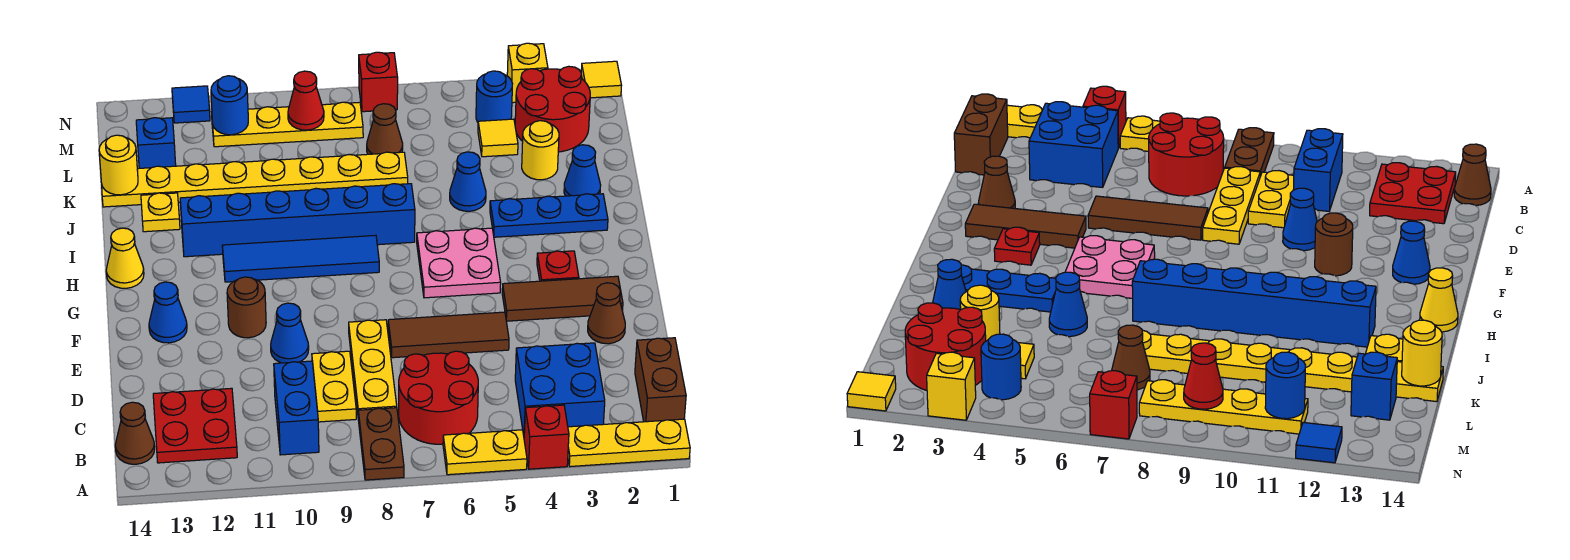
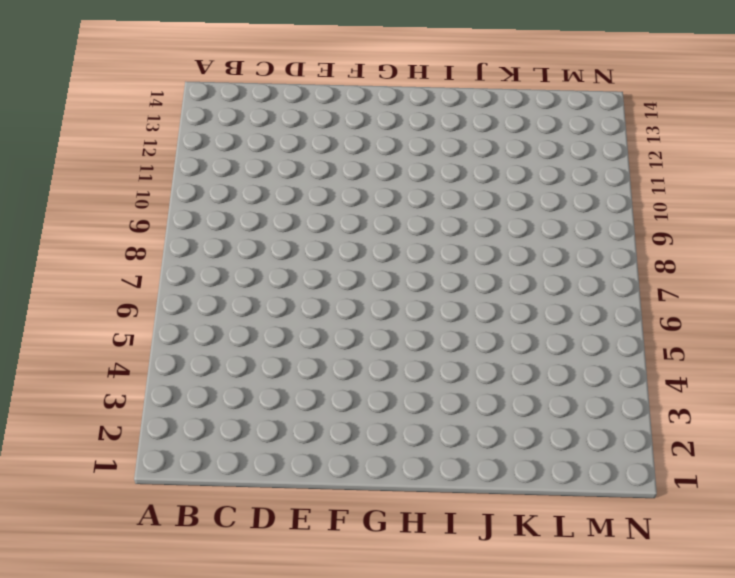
none -> yellow plate A1:A3 level 1
none -> red brick A4 level 1
none -> yellow plate A5:A6 level 1
none -> brown plate A8:B8 level 1

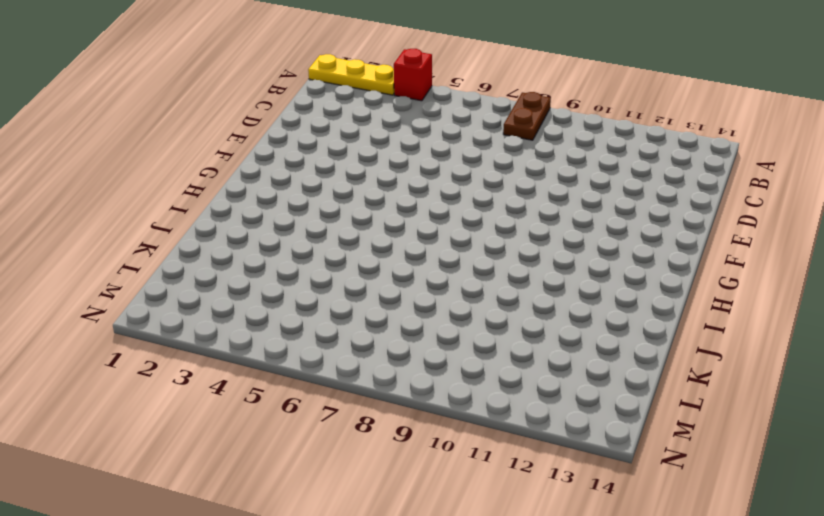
none -> yellow plate A5:A6 level 1
none -> brown brick B1:C1 level 1
none -> blue brick B3:C4 level 1
none -> red round brick B6:C7 level 1

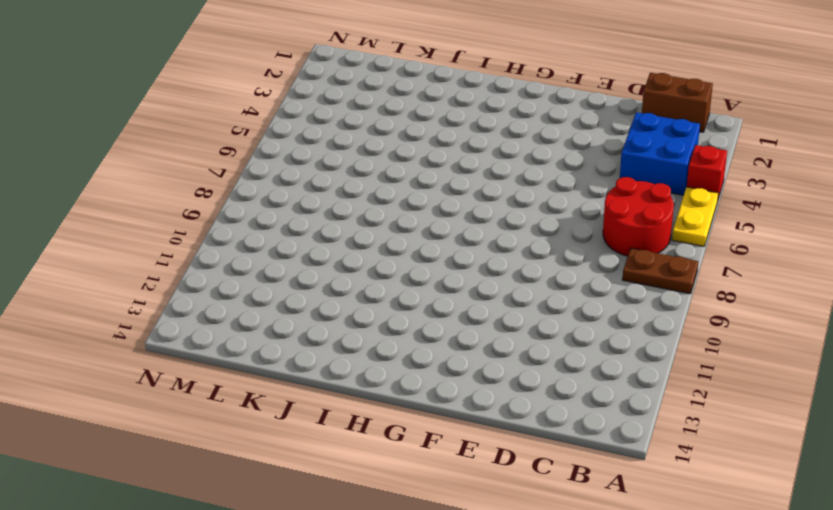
none -> yellow plate A1:A3 level 1
none -> blue brick B10:C10 level 1
none -> red plate B12:C13 level 1
none -> brown cone B14 level 1

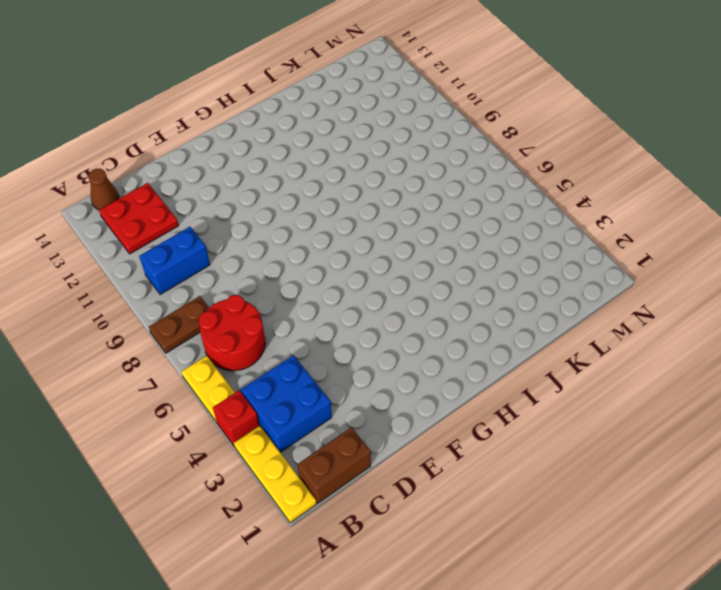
none -> yellow plate C8:E8 level 1
none -> yellow plate C9:D9 level 1
none -> brown cone E2 level 1
none -> brown tile E5:E7 level 1

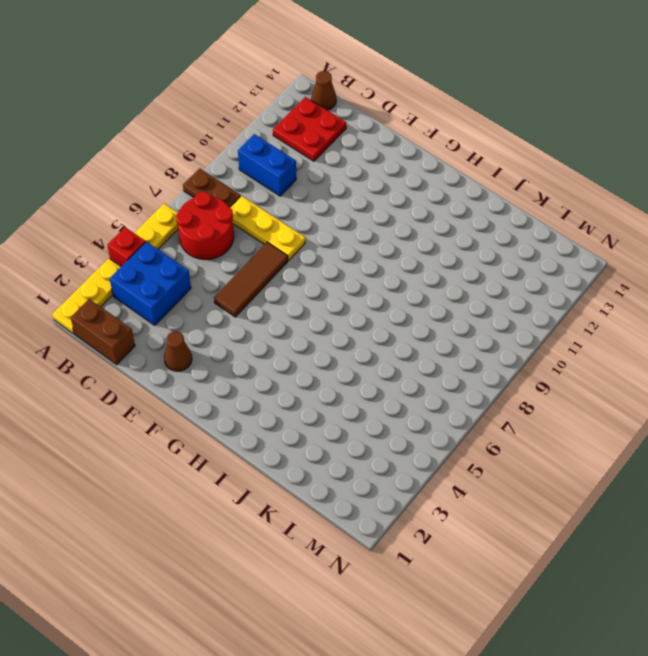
none -> yellow plate C9:D9 level 1
none -> blue cone E10 level 1
none -> brown tile F2:F4 level 1
none -> brown round brick F11 level 1

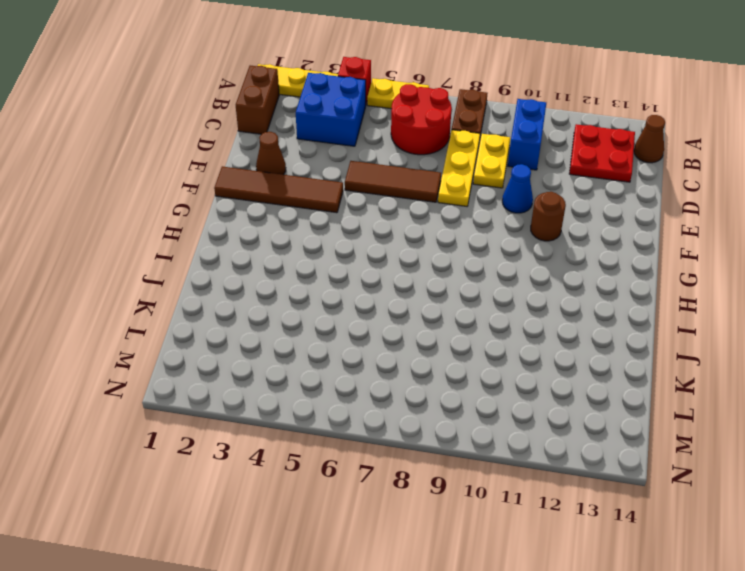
brown tile F1:F4 level 1 -> brown tile F2:F4 level 1
none -> blue cone F13 level 1
none -> red plate G3 level 1
none -> pink plate G5:H6 level 1
none -> blue tile H8:H11 level 1

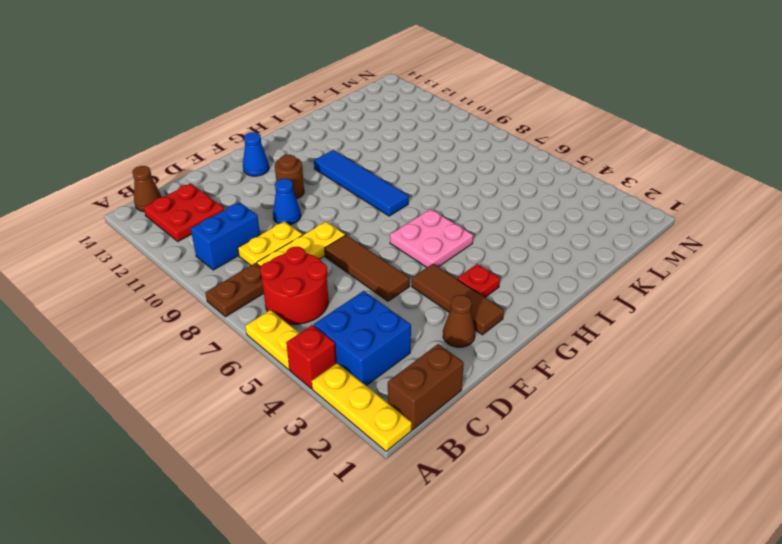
none -> yellow cone H14 level 1
none -> blue plate I2:I4 level 1
none -> blue brick I7:I12 level 1
none -> blue cone J2 level 1

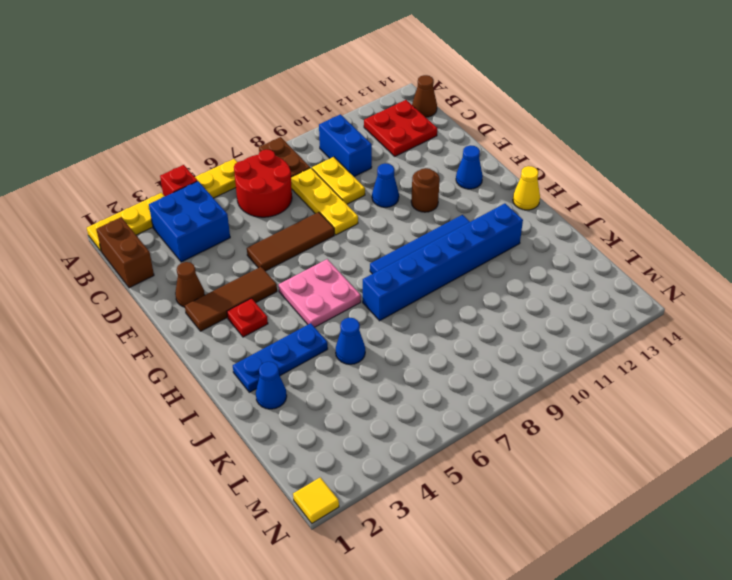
none -> yellow plate J13 level 1
none -> yellow round brick K3 level 1
none -> yellow plate K7:K14 level 1
none -> red round brick L2:M3 level 1

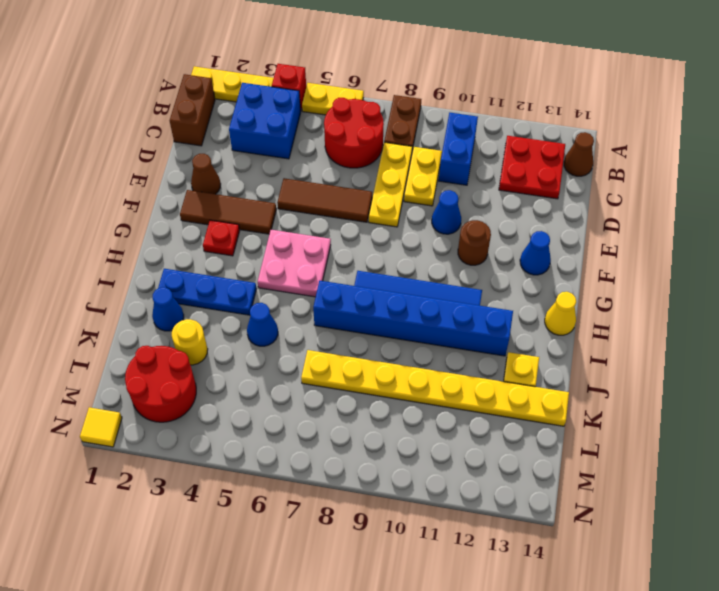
none -> yellow tile L4 level 1
none -> brown cone L7 level 1
none -> blue brick L13 level 1
none -> blue round brick M4 level 1

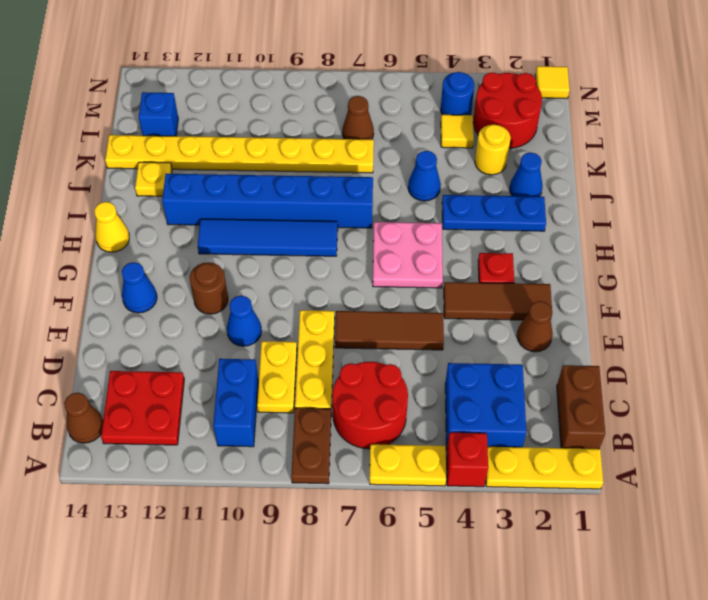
none -> yellow plate M8:M11 level 1
none -> yellow brick N3 level 1
none -> red brick N7 level 1
none -> blue tile N12 level 1

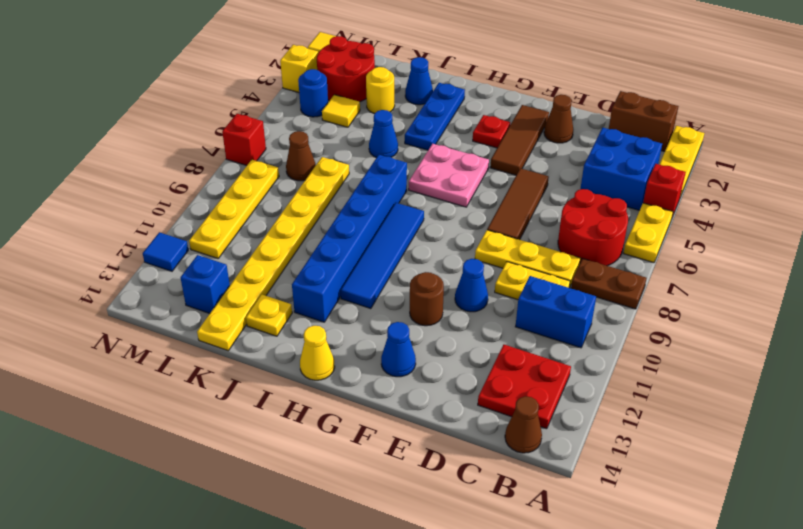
none -> yellow round brick K14 level 2
none -> red cone M9 level 2
none -> blue round brick M11 level 2

